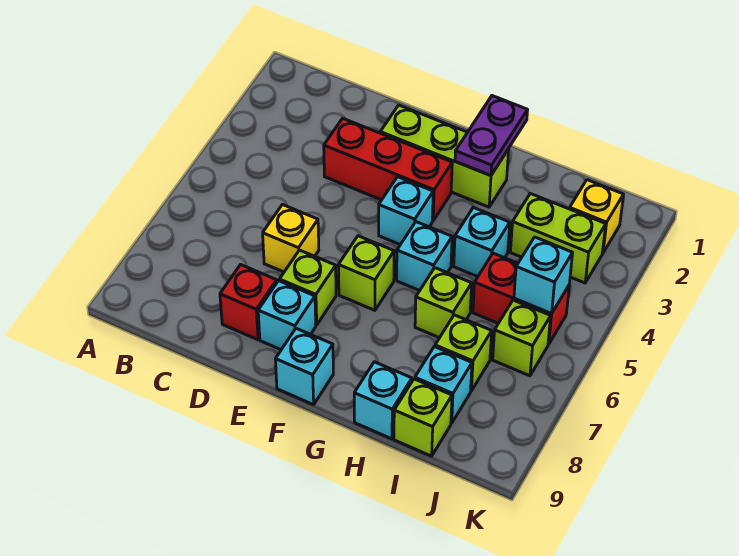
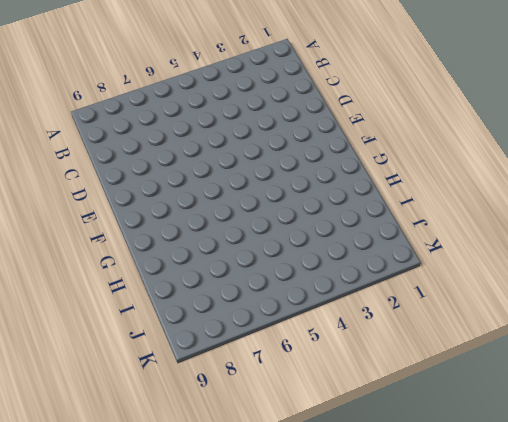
none -> red brick D3:F3 level 1
none -> yellow brick D6 level 1
none -> red brick D8 level 1

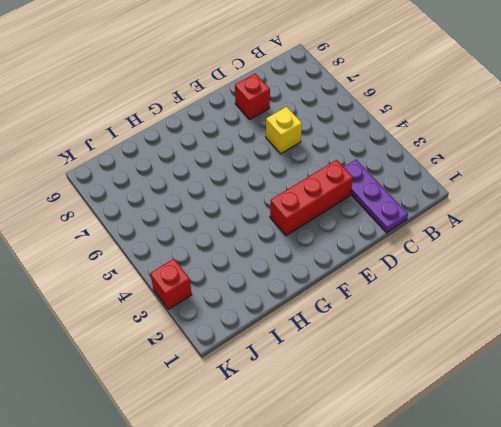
purple plate C1:C3 level 1 -> none
red brick K3 level 1 -> none
none -> lime brick E2:G2 level 1
none -> lime brick E7 level 1
none -> cyan brick E8 level 1

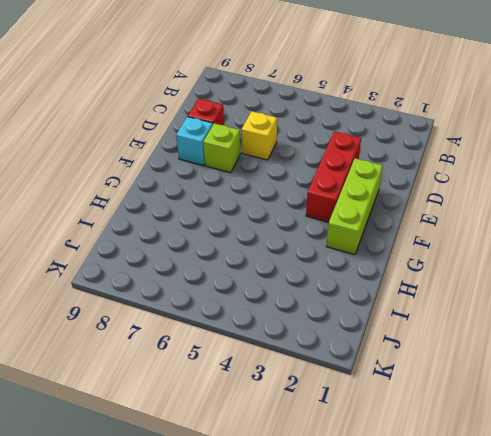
none -> cyan brick F4 level 1
none -> lime brick F6 level 1
none -> cyan brick F9 level 1

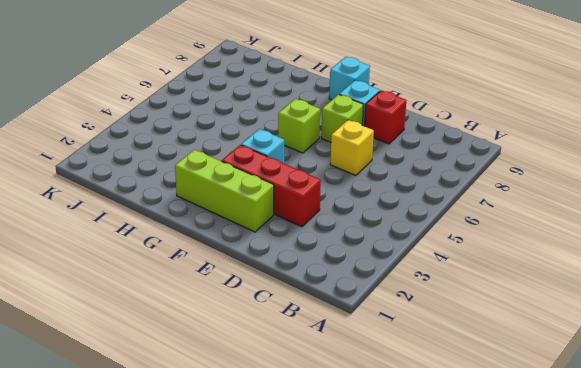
none -> cyan brick G5 level 1
none -> cyan brick H4 level 1
none -> lime brick H6 level 1

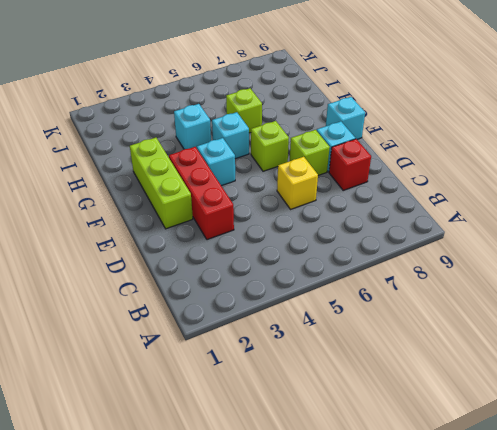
none -> cyan brick H9 level 1
none -> lime brick I3:J3 level 1
none -> red brick I5:J5 level 1

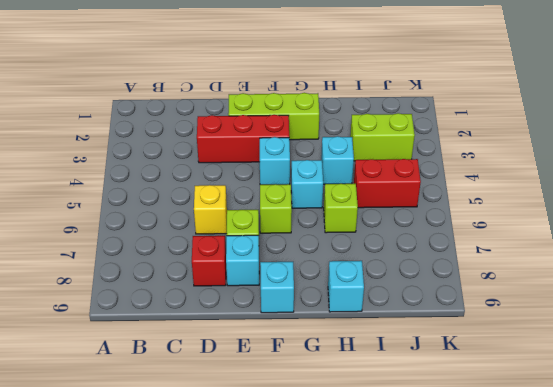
none -> lime brick I7 level 1
none -> cyan brick I8 level 1
none -> lime brick I9 level 1

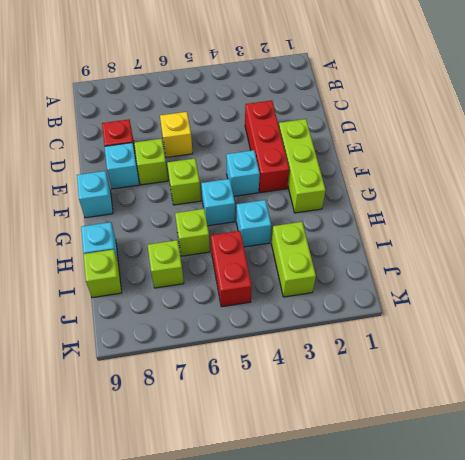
none -> cyan brick I8 level 1
none -> yellow brick J2 level 1
none -> lime brick J6 level 1

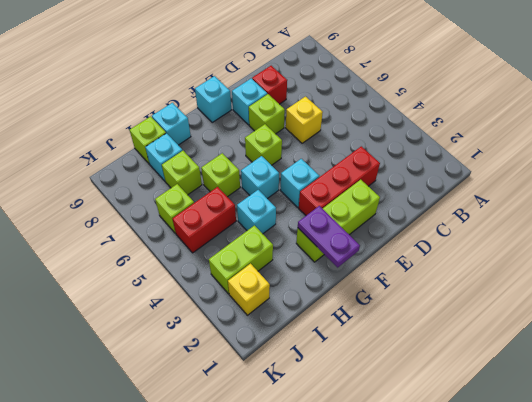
none -> cyan brick J5 level 2

